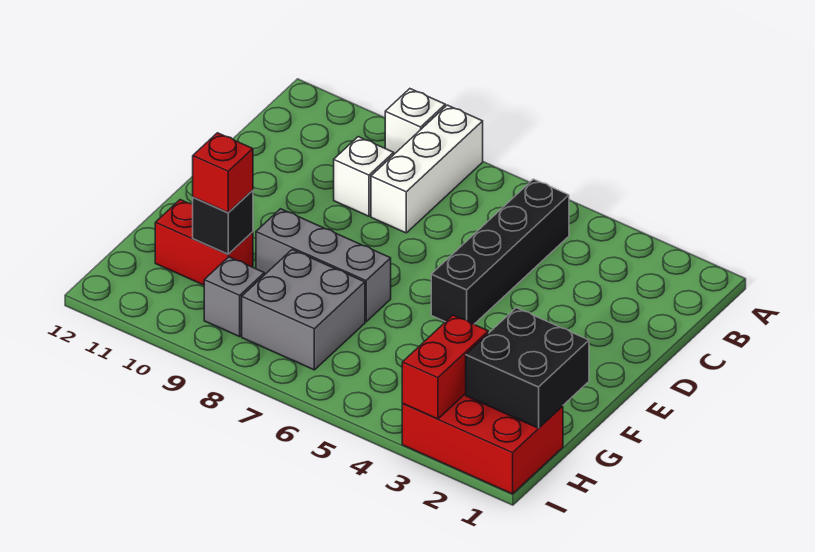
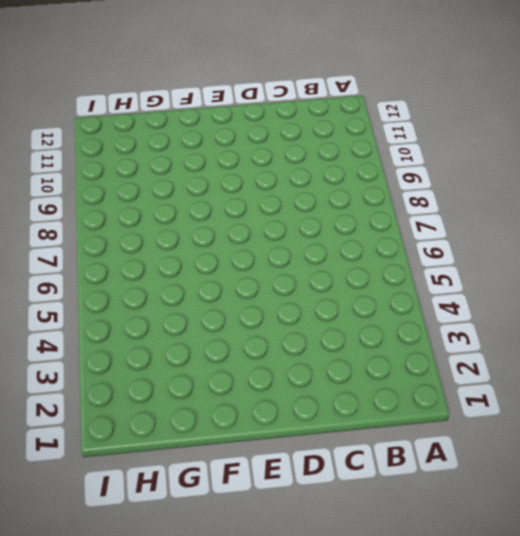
none -> white brick A8:C8 level 1
none -> white brick A9 level 1
none -> black brick B5:E5 level 1

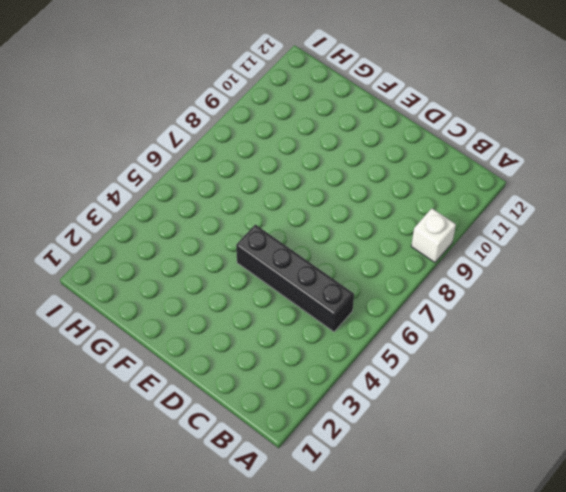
none -> white brick A8:C8 level 1
none -> white brick C9 level 1
none -> grey brick F7:F9 level 1

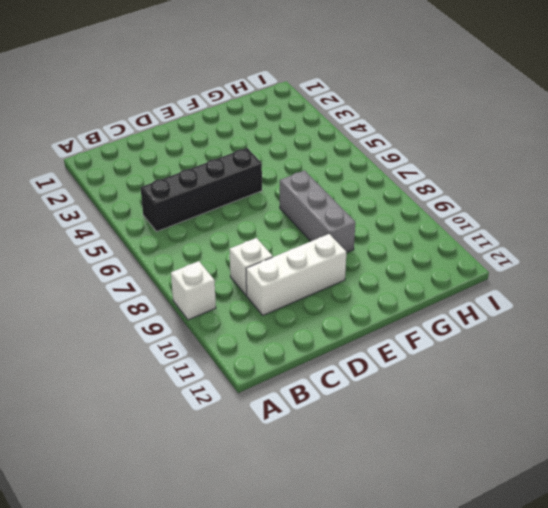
white brick C10:E10 level 1 -> white brick A8:C8 level 1
none -> grey brick G7:H8 level 1
none -> red brick G10:G11 level 1
none -> red brick H1:I3 level 1

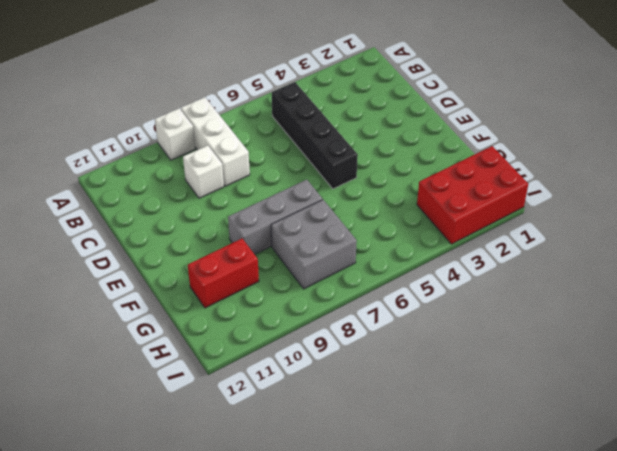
none -> grey brick H9 level 1
none -> black brick G1:H2 level 2
none -> black brick G10 level 2

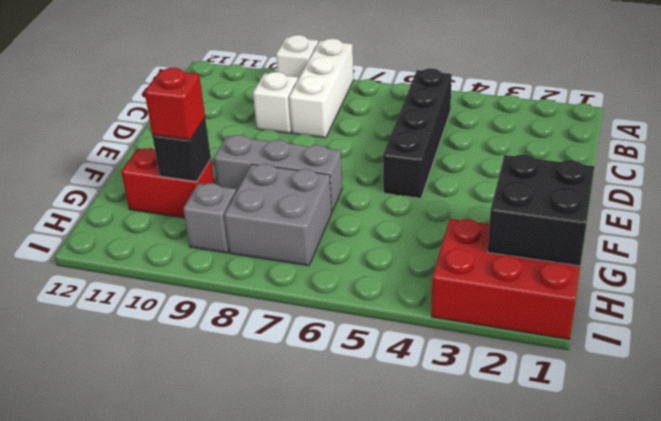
none -> red brick H3:I3 level 2

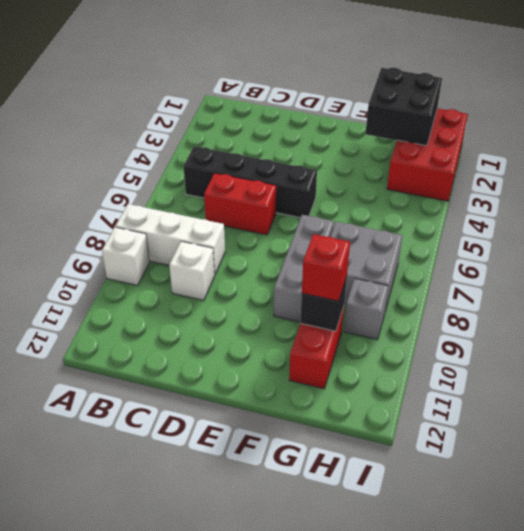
red brick C6:D6 level 1 -> red brick H3:I3 level 2

